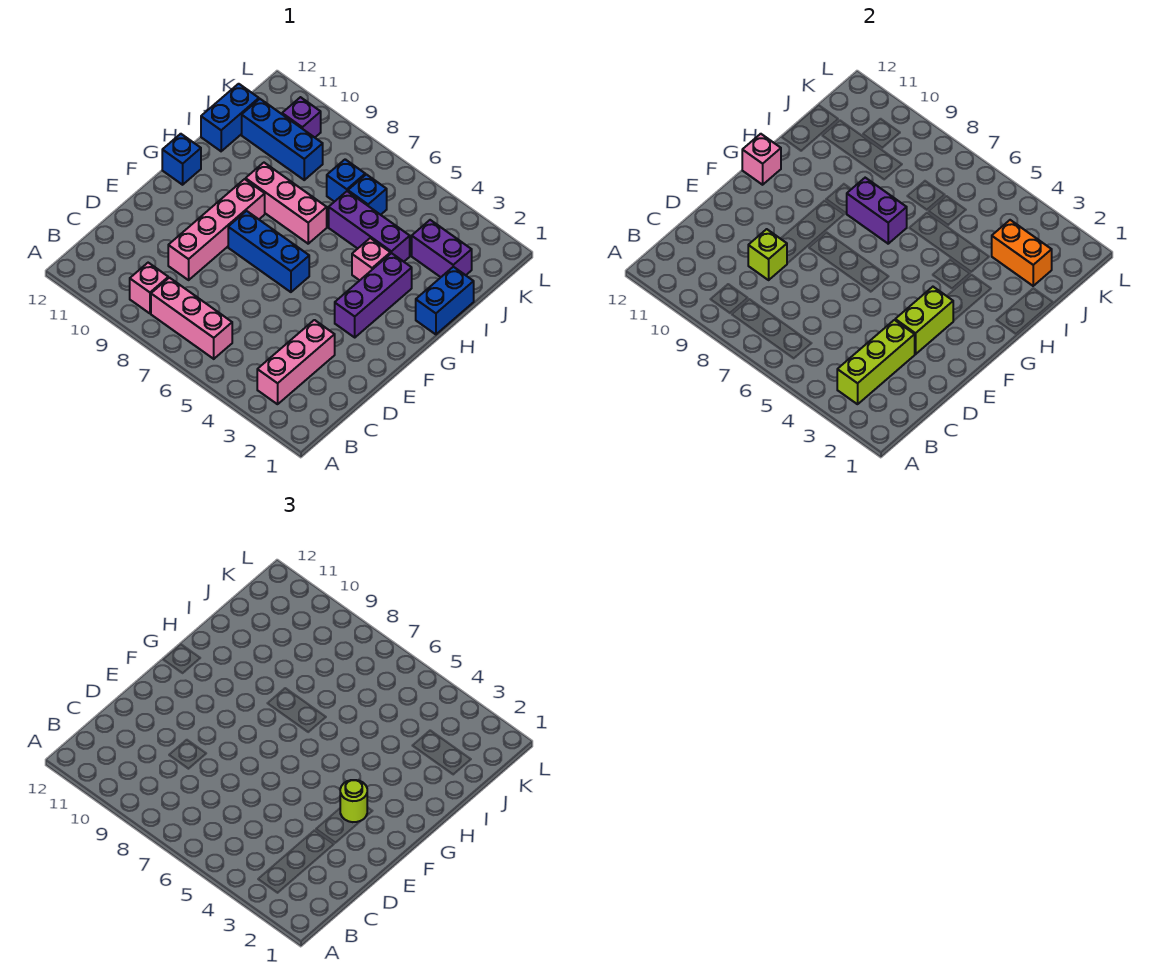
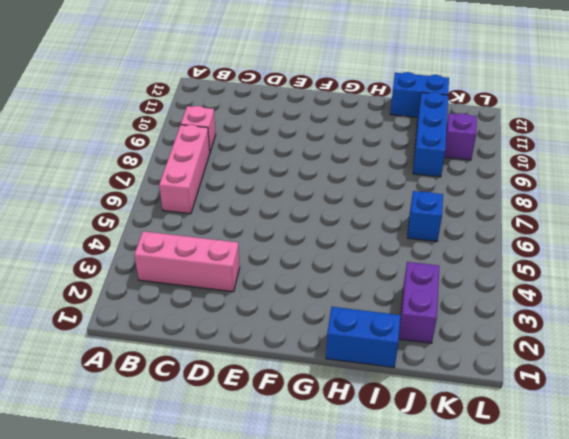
none -> pink brick D9:G9 level 1
none -> purple brick F3:H3 level 1
none -> blue brick F6:F8 level 1

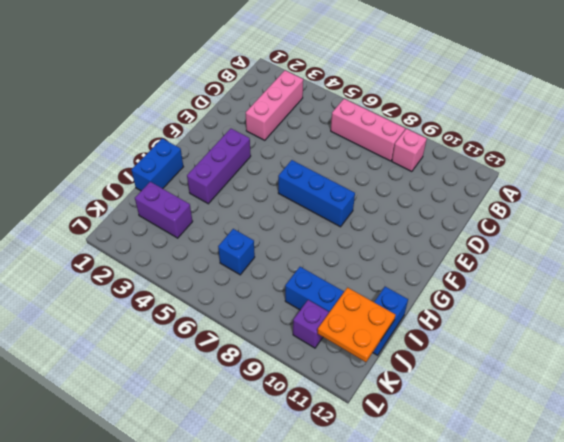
orange plate J11:K12 level 2 -> none
none -> pink brick D9:G9 level 1
none -> blue brick G12 level 1
none -> pink brick H4 level 1

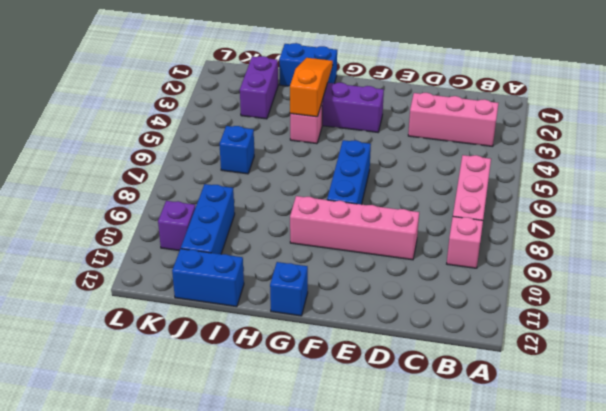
orange slope H2:H4 level 2 top 4 -> none
none -> pink brick H7:H9 level 1
none -> purple brick I4:I6 level 1
none -> blue brick J7 level 1

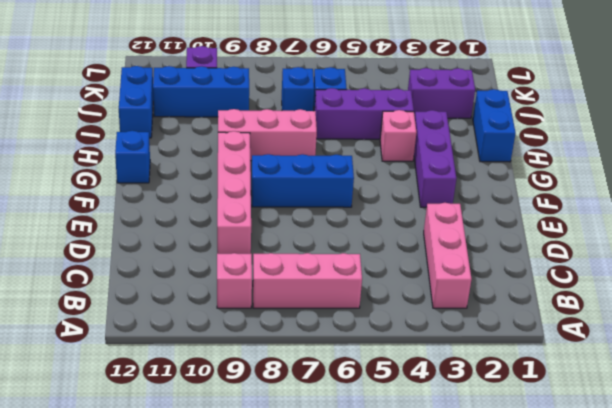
none -> lime brick B3:D3 level 2
none -> lime brick D9 level 2
none -> lime brick E3:F3 level 2

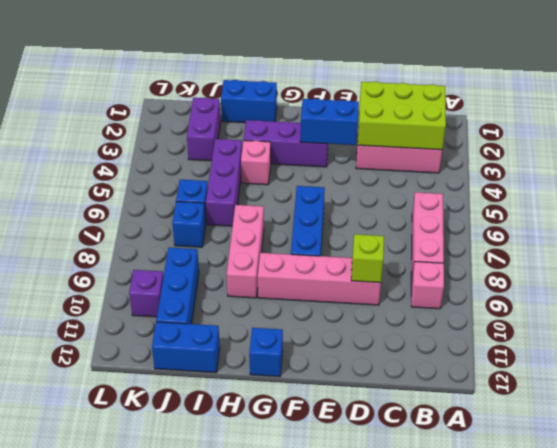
lime brick B2:D3 level 2 -> lime brick B3:D3 level 2
blue brick E3:F3 level 2 -> lime brick E3:F3 level 2
none -> pink brick G12 level 2
none -> purple brick H7:H8 level 2
none -> orange brick J2:J3 level 2

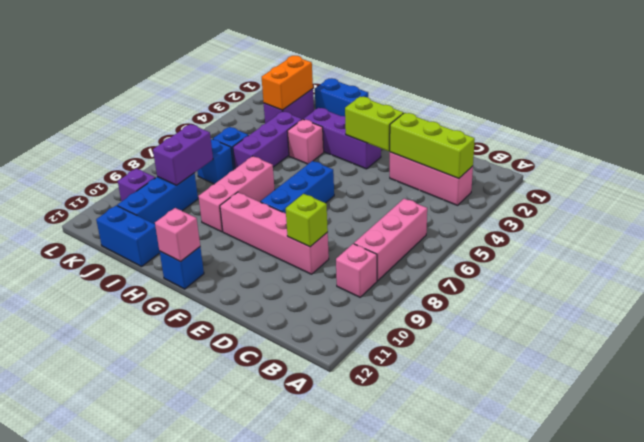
purple brick J8:J9 level 2 -> purple brick H7:H8 level 2
none -> lime round brick F3 level 3

